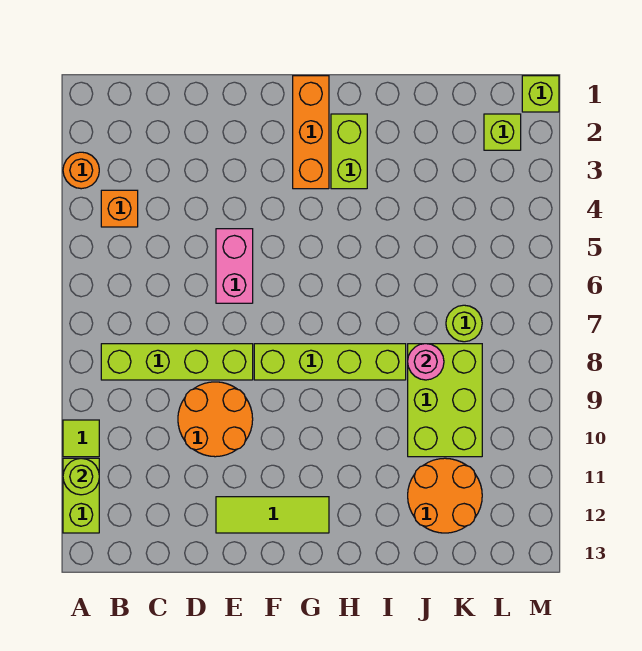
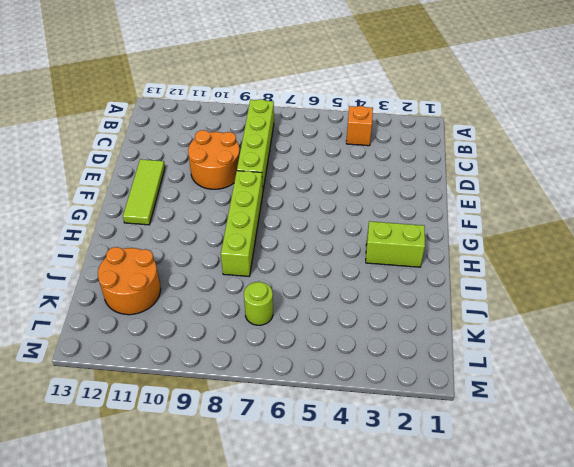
none -> orange round brick A3 level 1
none -> lime tile A10 level 1
none -> lime brick A11:A12 level 1

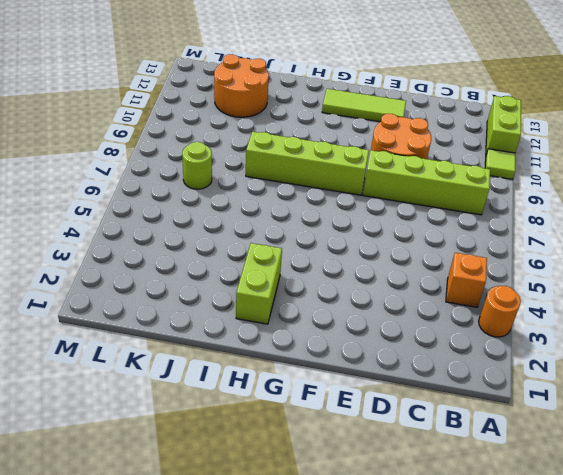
none -> pink brick E5:E6 level 1
none -> orange brick G1:G3 level 1
none -> lime brick J8:K10 level 1

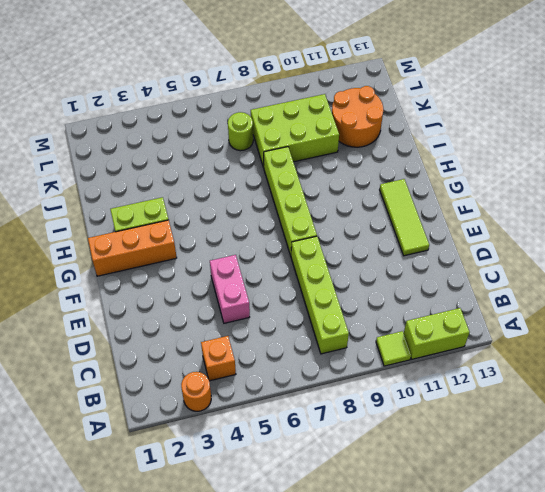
pink brick D5:E5 level 1 -> pink brick E5:E6 level 1
none -> orange round brick D9:E10 level 1
none -> lime brick L2 level 1
none -> lime brick M1 level 1

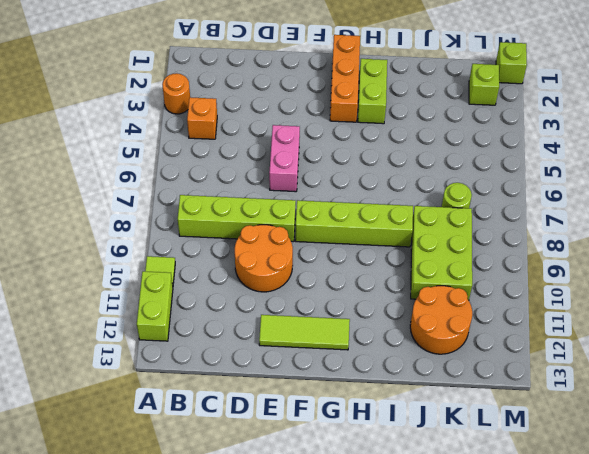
none -> lime round brick A11 level 2
none -> pink round brick J8 level 2

